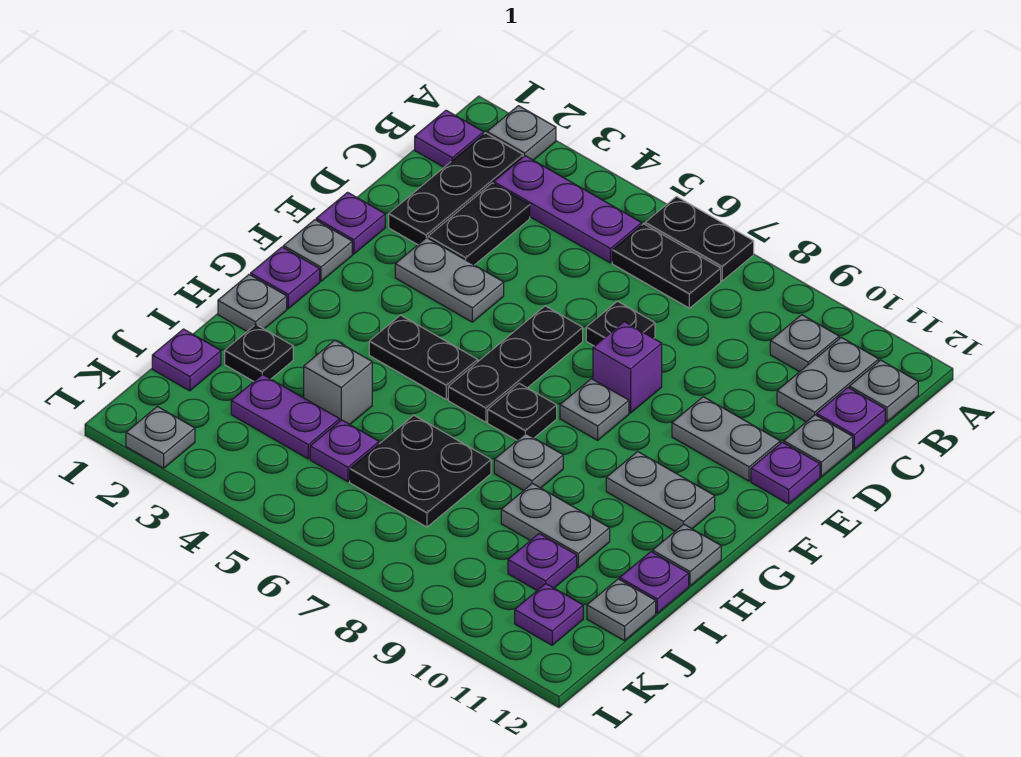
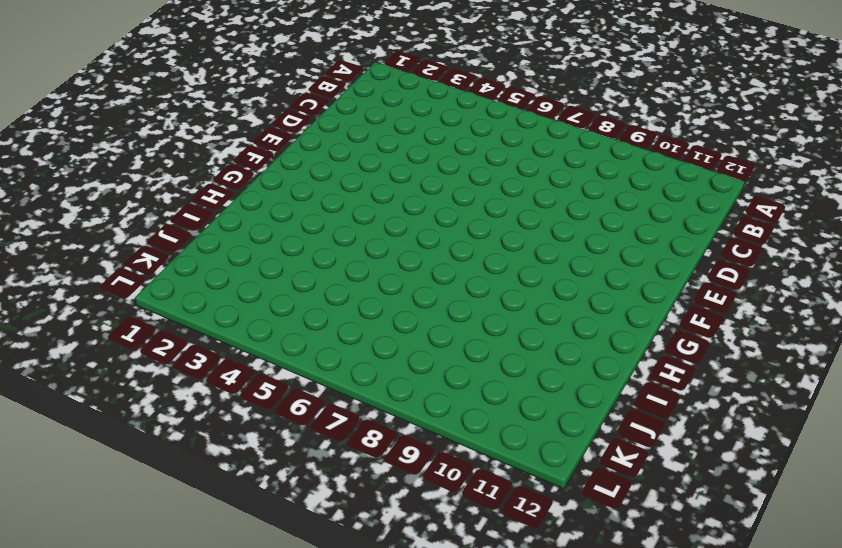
none -> grey plate A2 level 1
none -> black plate A6:A7 level 1
none -> purple plate B1 level 1
none -> black plate B2:D2 level 1

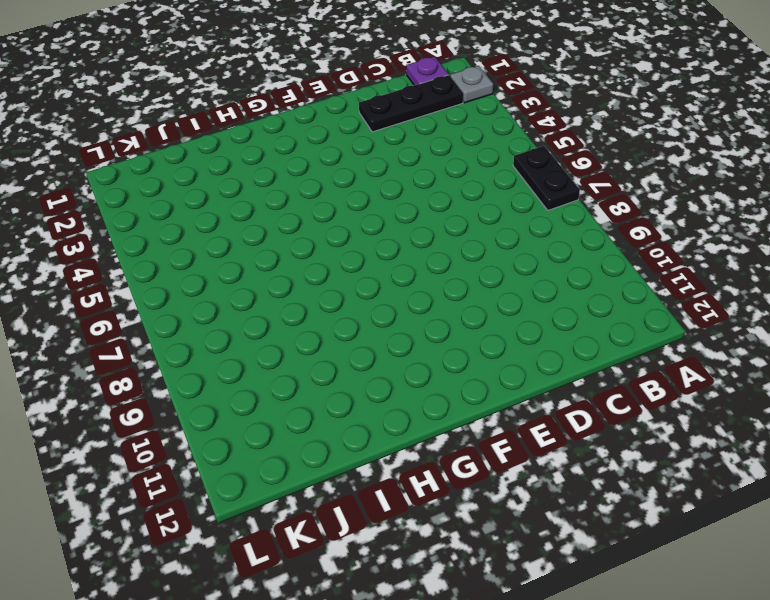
none -> purple plate B3:B5 level 1
none -> black plate B6:B7 level 1
none -> grey plate B10 level 1
none -> grey plate B11:C11 level 1

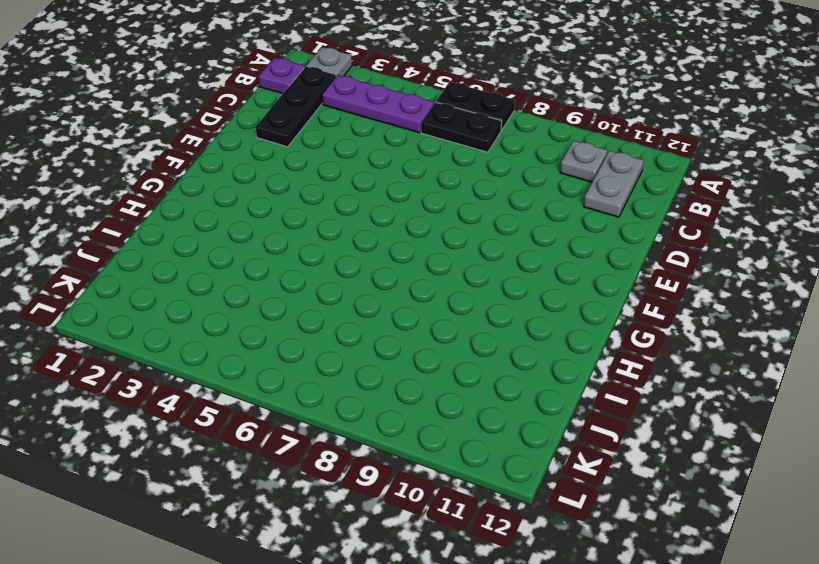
none -> grey plate B12 level 1
none -> black plate C3:D3 level 1
none -> purple plate C12 level 1
none -> black plate D7 level 1

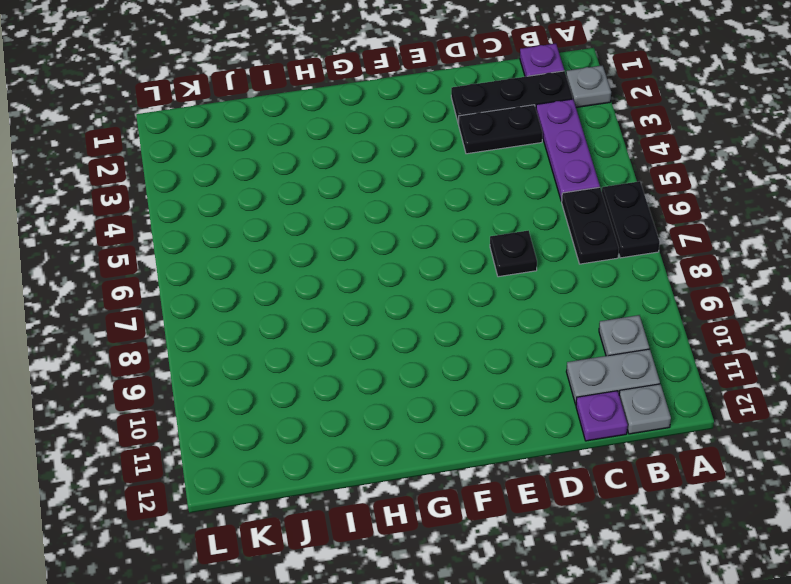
none -> grey plate D12 level 1
none -> purple plate E1 level 1
none -> grey plate E3:E4 level 1
none -> black plate E6:G6 level 1

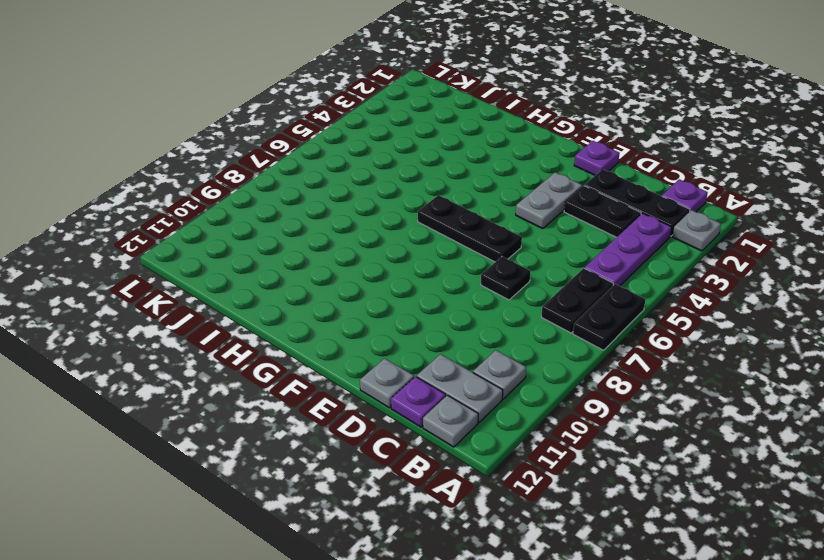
none -> purple brick E8 level 1
none -> grey plate E10:E11 level 1
none -> purple plate E12 level 1
none -> grey plate F1 level 1

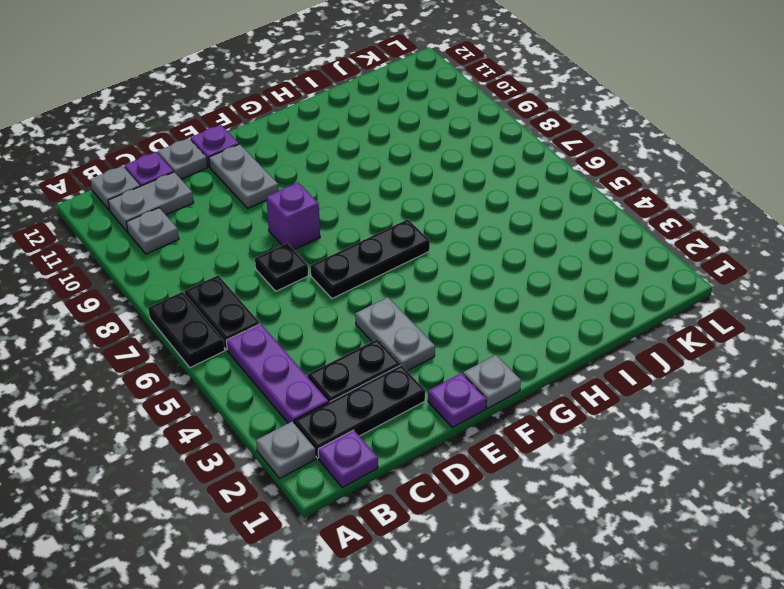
none -> grey plate F8 level 1
none -> purple plate G1 level 1
none -> black plate G4:G5 level 1
none -> black plate G7 level 1

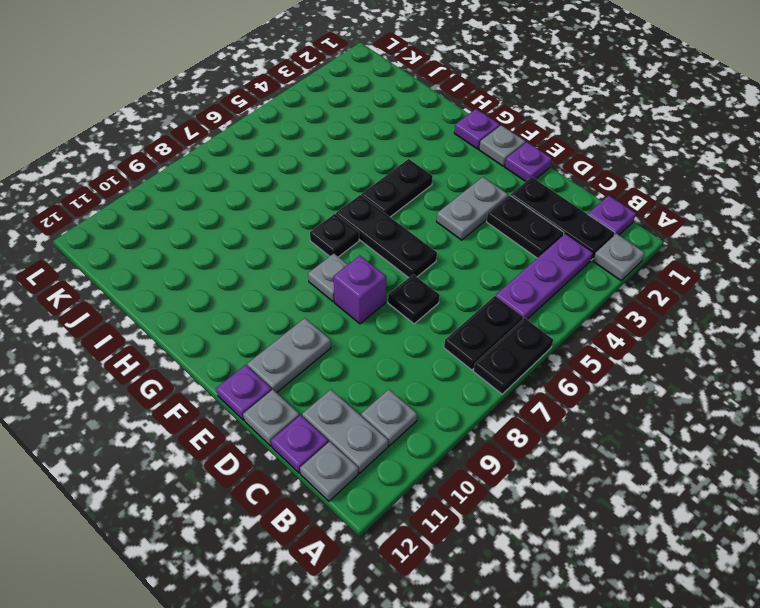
none -> grey plate G10:G11 level 1
none -> grey plate H1 level 1
none -> grey plate H8 level 1
none -> grey plate H12 level 1

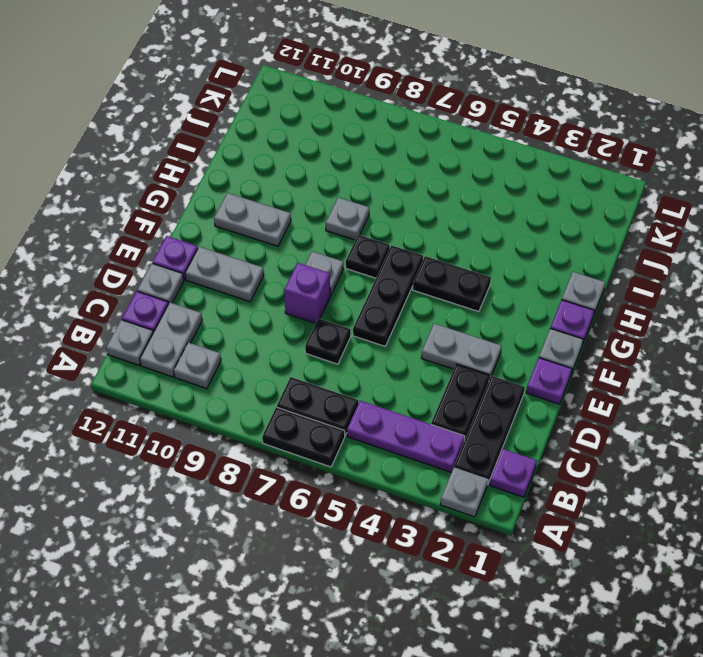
none -> grey plate H12 level 1
none -> black plate I2 level 1
none -> grey brick I4 level 1
none -> black plate I6:J7 level 1

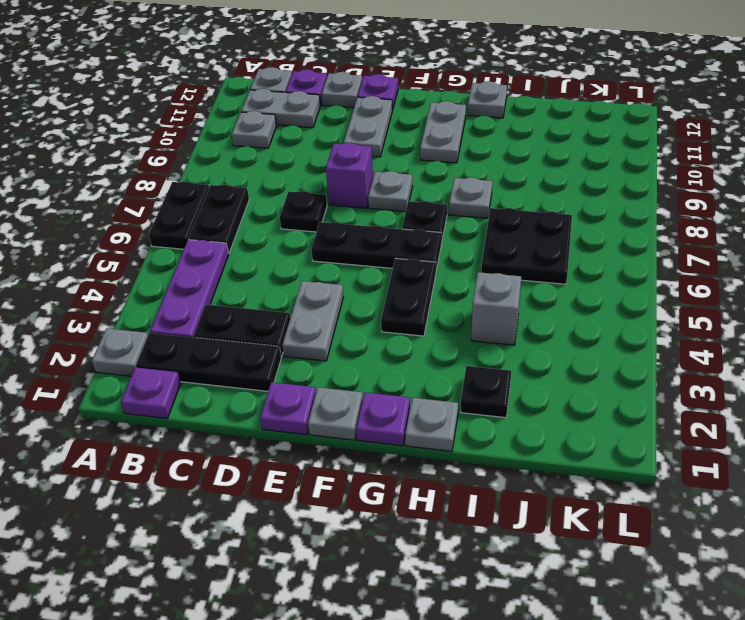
none -> grey plate I9:I10 level 1
none -> purple plate I12 level 1
none -> purple plate J1 level 1
none -> purple plate J3:J4 level 1

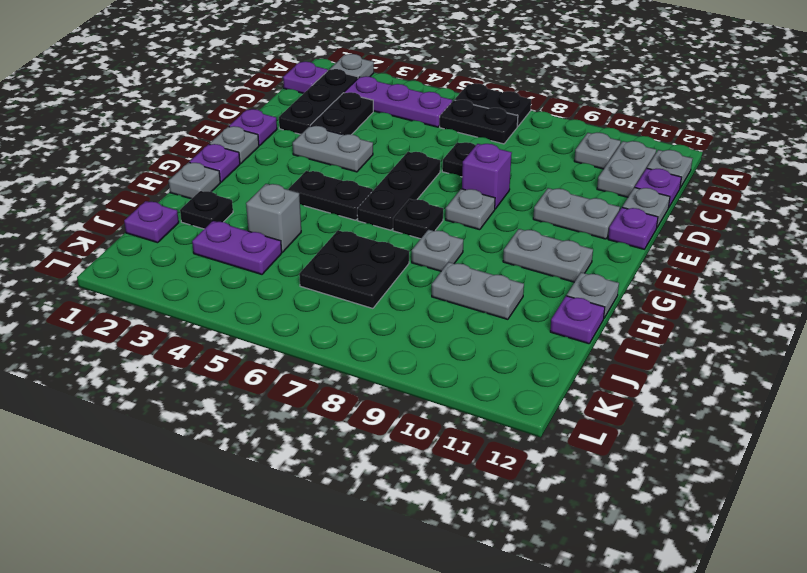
none -> purple plate J5 level 1
none -> purple plate J10 level 1
none -> grey plate J12 level 1
none -> purple plate K11 level 1

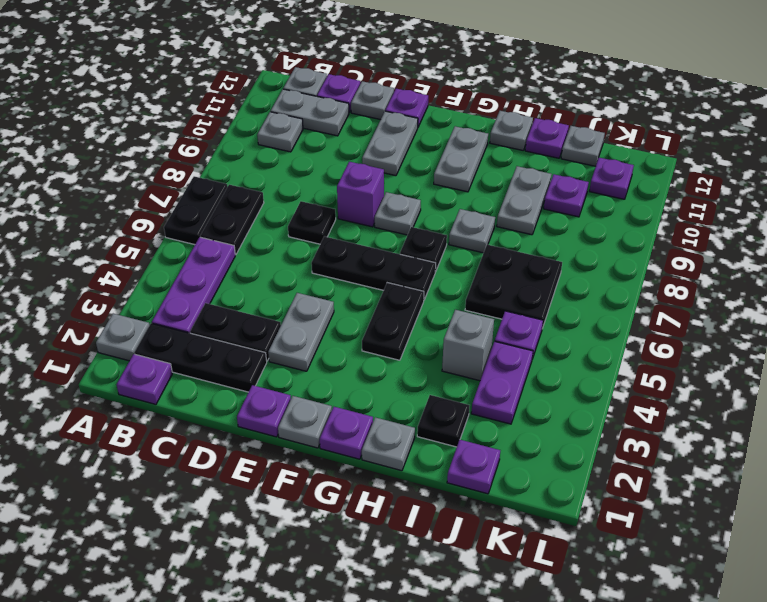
none -> grey plate L2 level 1

